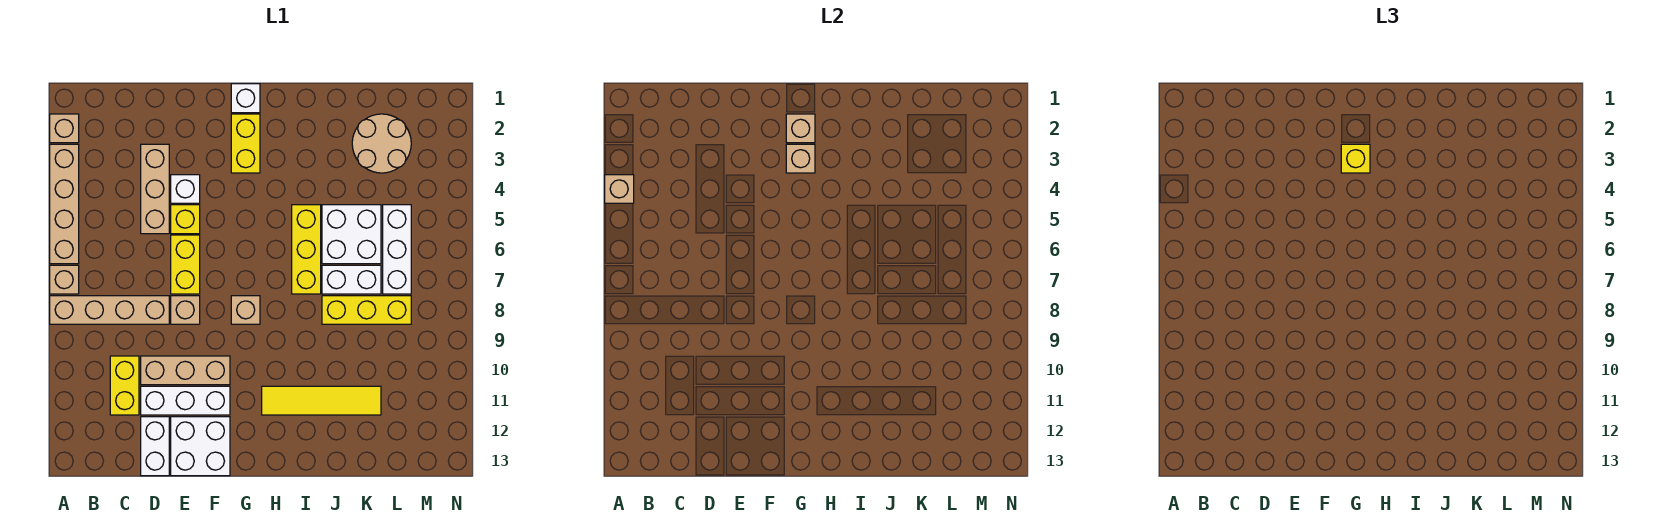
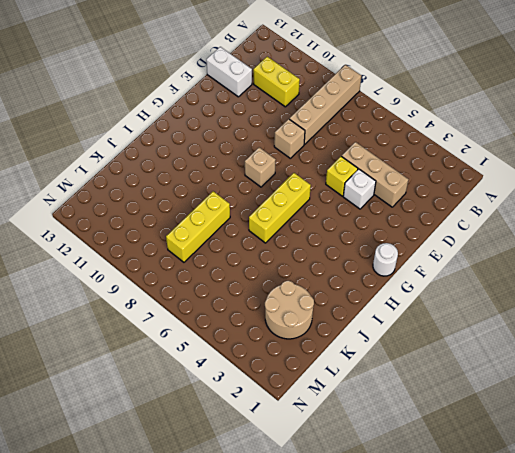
white round brick G1 level 1 -> white brick G1 level 1
yellow brick G6:I6 level 1 -> yellow brick I5:I7 level 1
none -> tan brick A2 level 1
none -> tan brick A3:A6 level 1
none -> tan brick A7 level 1

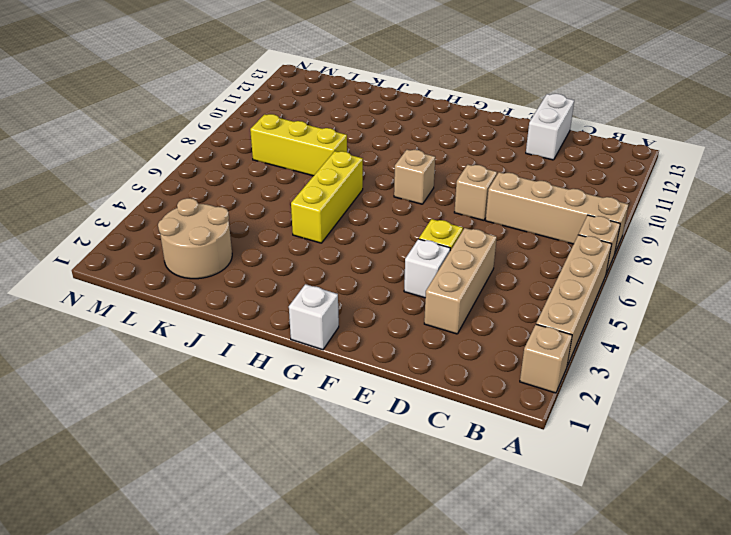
none -> yellow brick C10:C11 level 1
none -> tan brick D10:F10 level 1
none -> white brick D11:F11 level 1

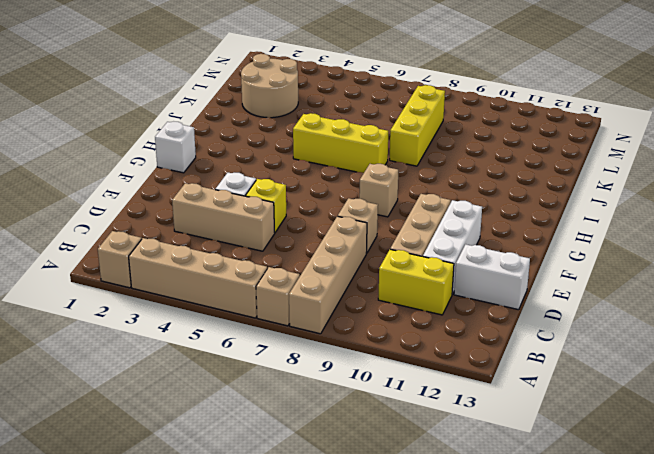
none -> yellow brick E6:E7 level 1
none -> white brick E12:F13 level 1
none -> yellow brick G2:G3 level 1

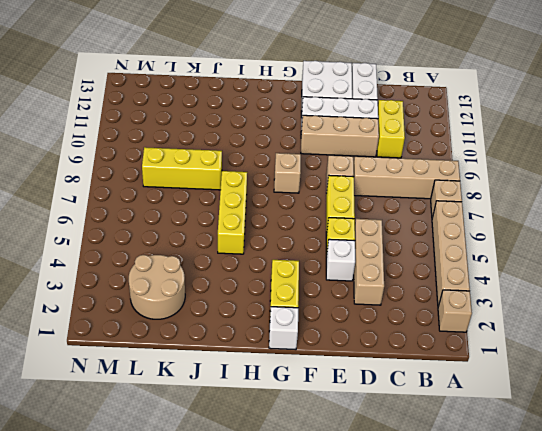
none -> yellow tile H11:K11 level 1
none -> white brick J5:K6 level 1
none -> white brick J7:K7 level 1

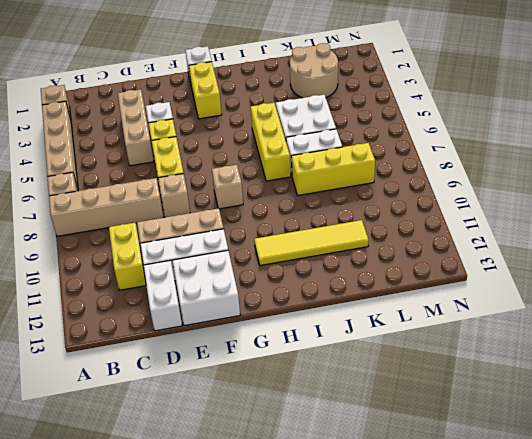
none -> white brick L5:L7 level 1
none -> tan brick A4 level 2
none -> tan brick G2 level 2

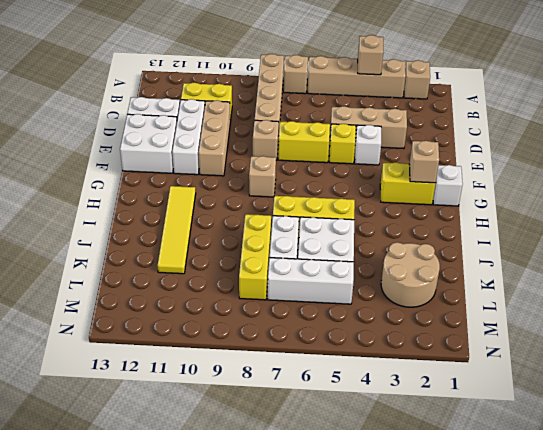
none -> tan brick G3 level 2
none -> yellow brick G3 level 3

